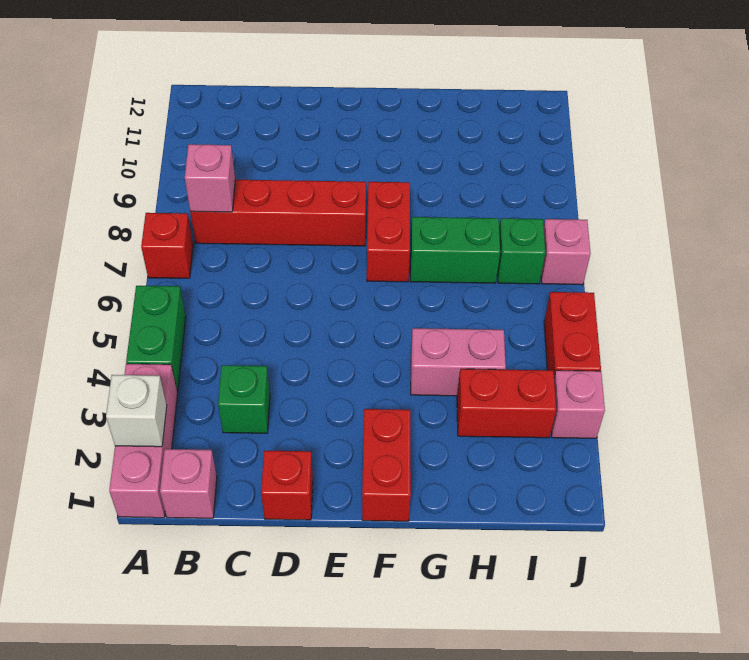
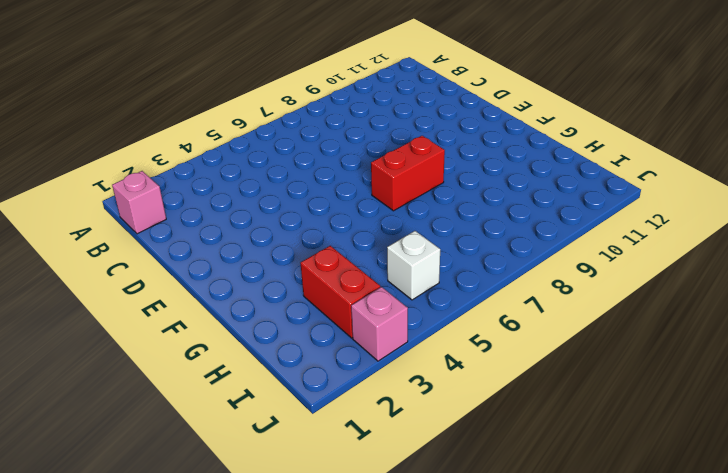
white brick I5 level 1 -> white brick A2 level 2
none -> pink brick A1:A3 level 1
none -> green brick A4:A5 level 1
none -> red brick A7 level 1

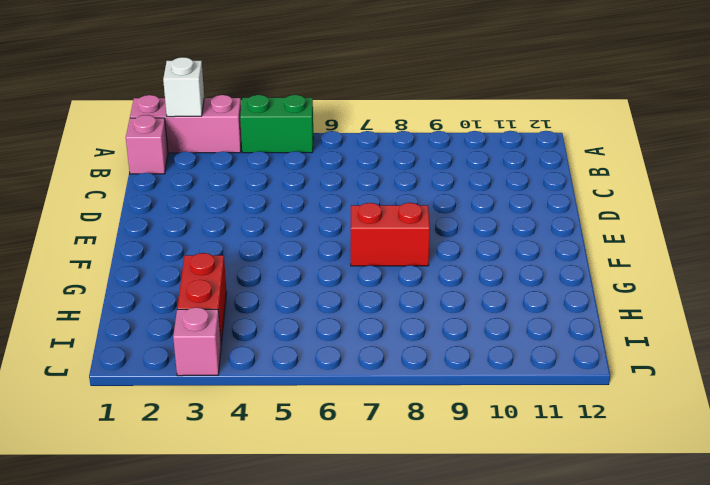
none -> red brick A7 level 1
none -> red brick B8:E8 level 1
none -> green brick C3 level 1

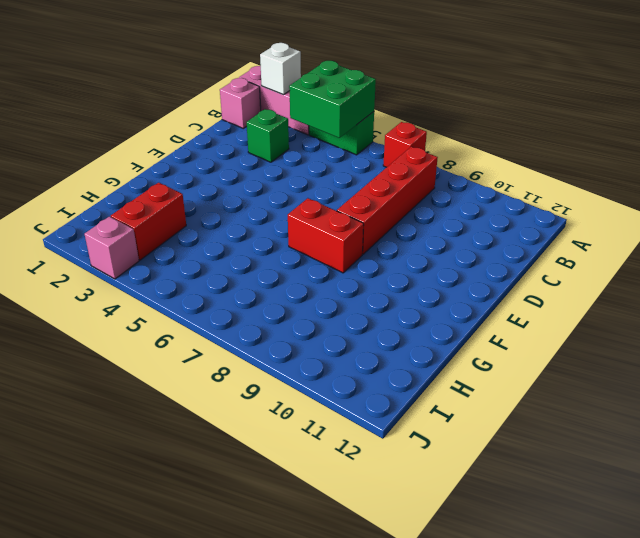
green brick A4:B5 level 2 -> none
none -> red brick D1 level 1
none -> red brick F1:F2 level 1
none -> pink brick G4:H4 level 1

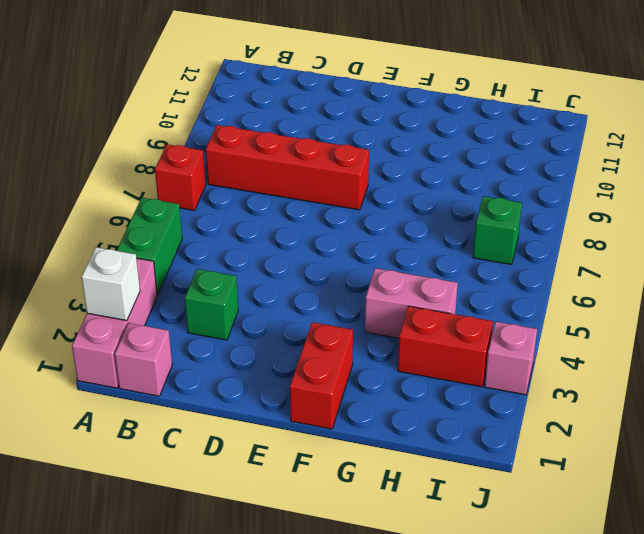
none -> red brick D1 level 1
none -> red brick F7:F8 level 1
none -> green brick G7:H7 level 1

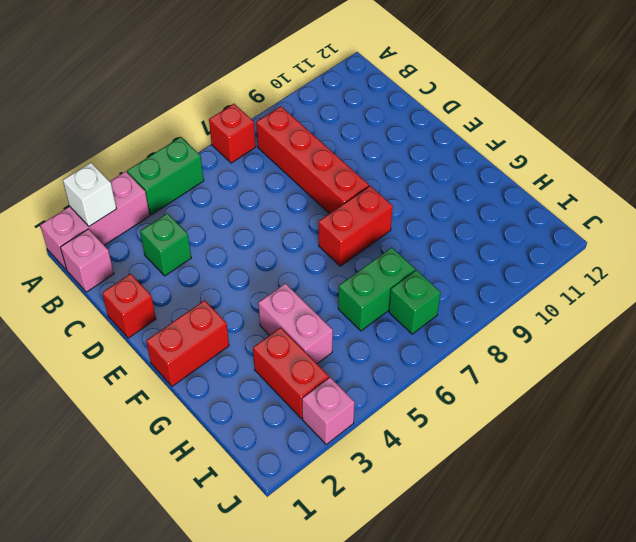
green brick H6:H7 level 1 -> green brick G7:H7 level 1
none -> red brick J4:J5 level 1
none -> pink brick J7 level 1
none -> pink brick B8 level 2

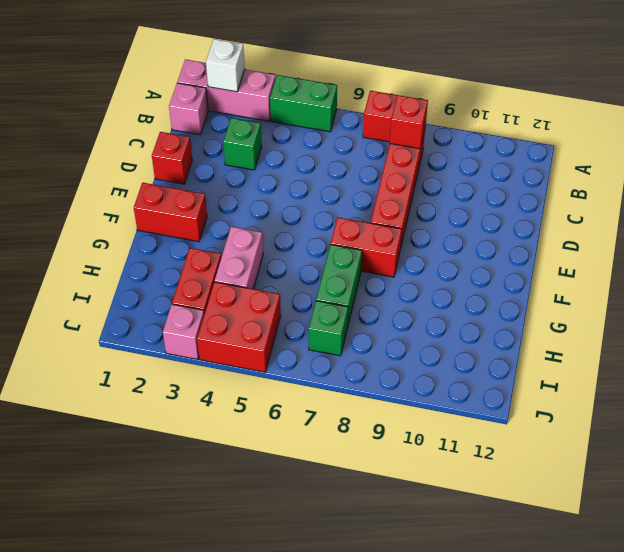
red brick B8 level 2 -> pink brick B8 level 2
red brick I4:J5 level 1 -> red brick J4:J5 level 1
none -> pink brick J7 level 1

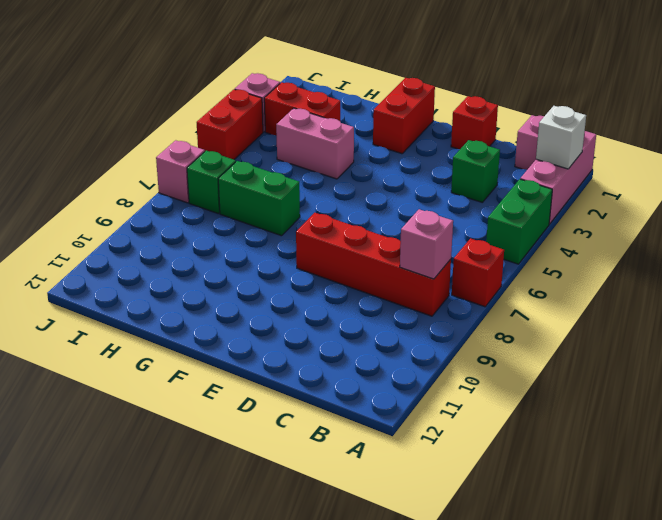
none -> red brick F7:F8 level 1

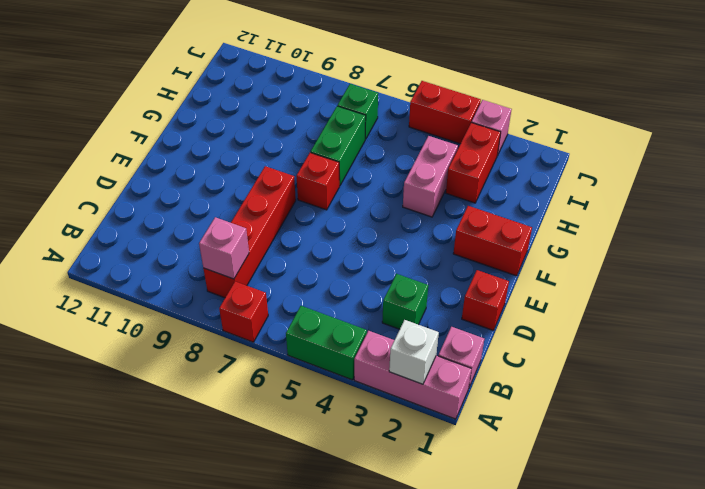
red brick F7 level 1 -> red brick F7:F8 level 1
none -> pink brick J7 level 1

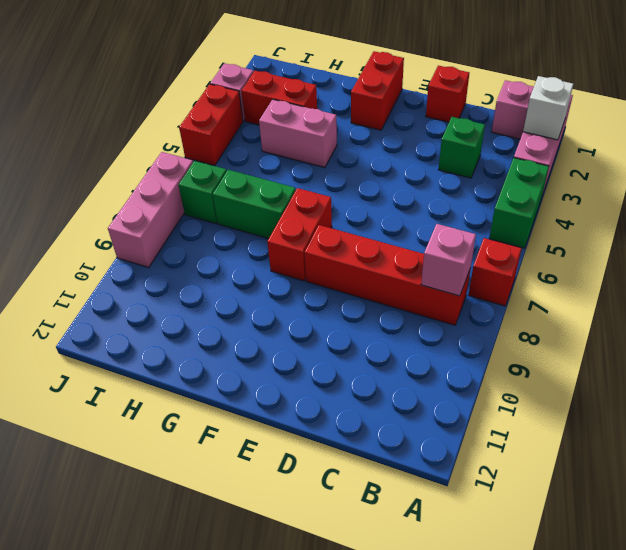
pink brick J7:J9 level 1 -> pink brick J7 level 1

